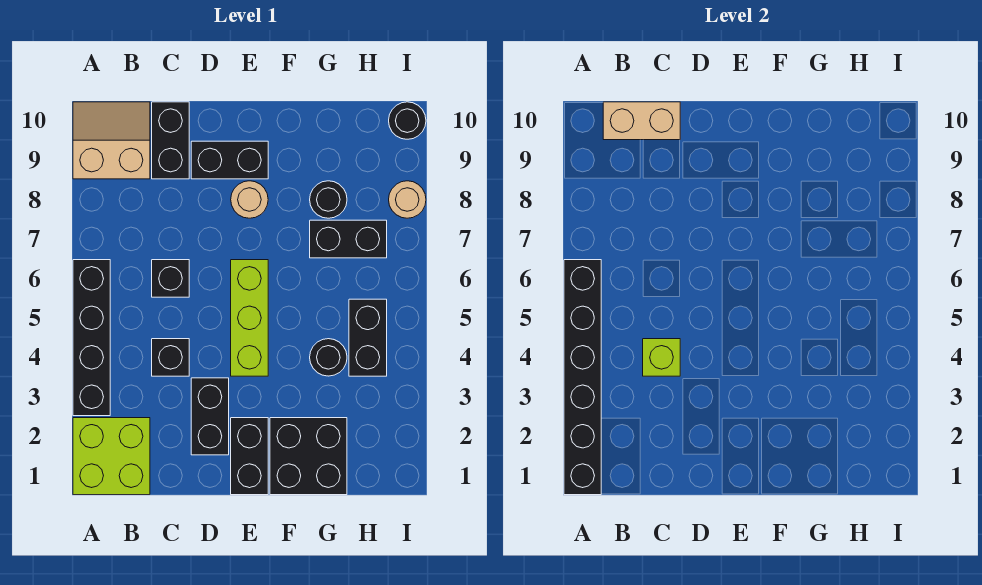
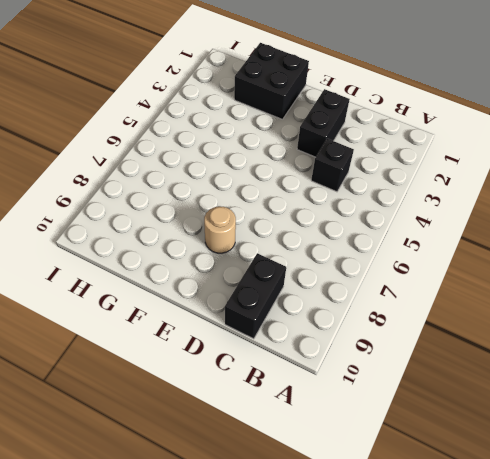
none -> lime brick A1:B2 level 1
none -> black brick A3:A6 level 1
none -> tan slope A9:B10 level 1 top 9

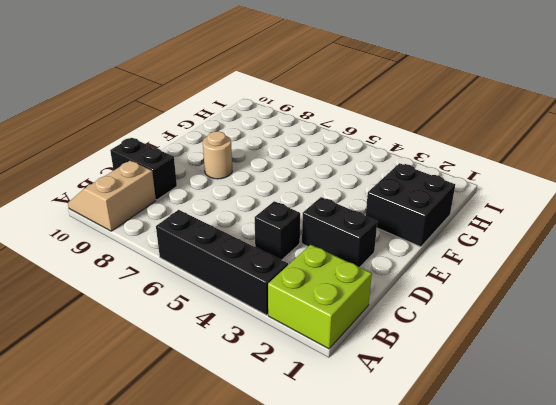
none -> black brick C6 level 1
none -> black brick D9:E9 level 1
none -> black brick E1:E2 level 1

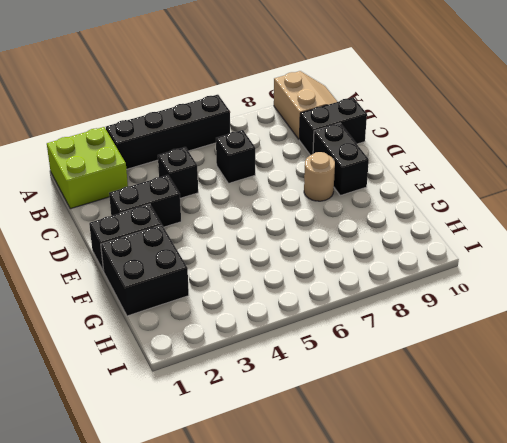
none -> lime brick E4:E6 level 1
none -> black round brick G4 level 1
none -> black brick G7:H7 level 1

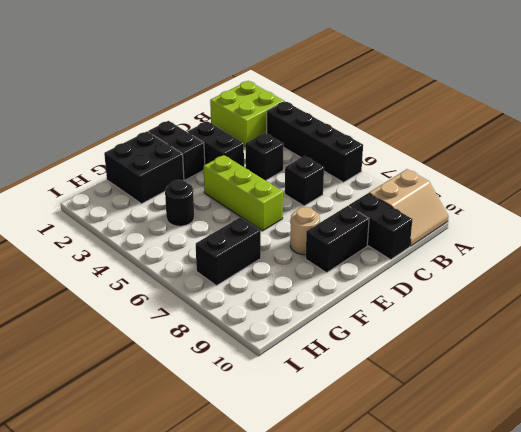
none -> black round brick G8 level 1
none -> black brick H4:H5 level 1
none -> tan round brick I8 level 1

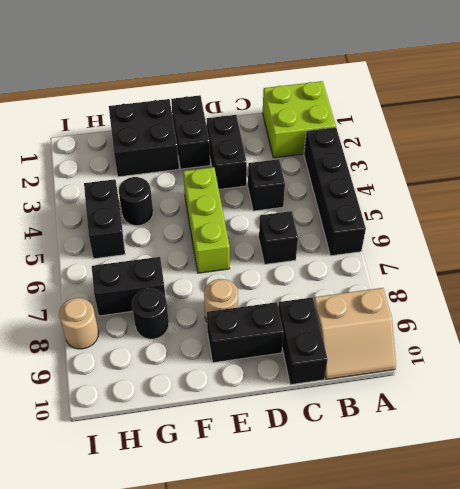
none -> black round brick I10 level 1
none -> black brick A1:A6 level 2
none -> tan brick B10:C10 level 2

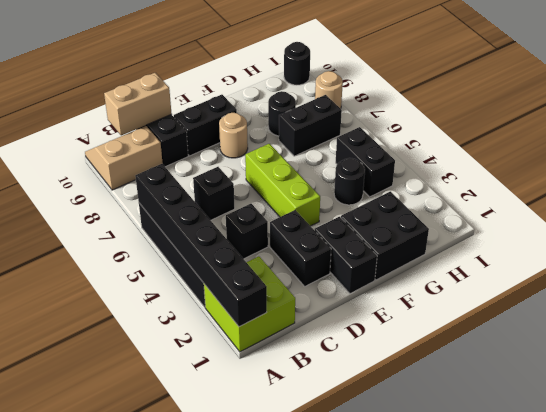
none -> lime brick C4 level 2

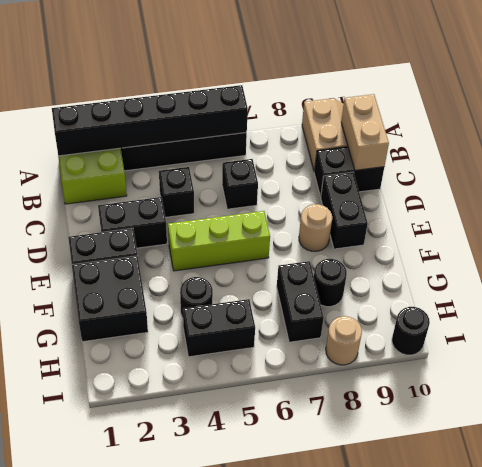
none -> lime brick C4 level 2

